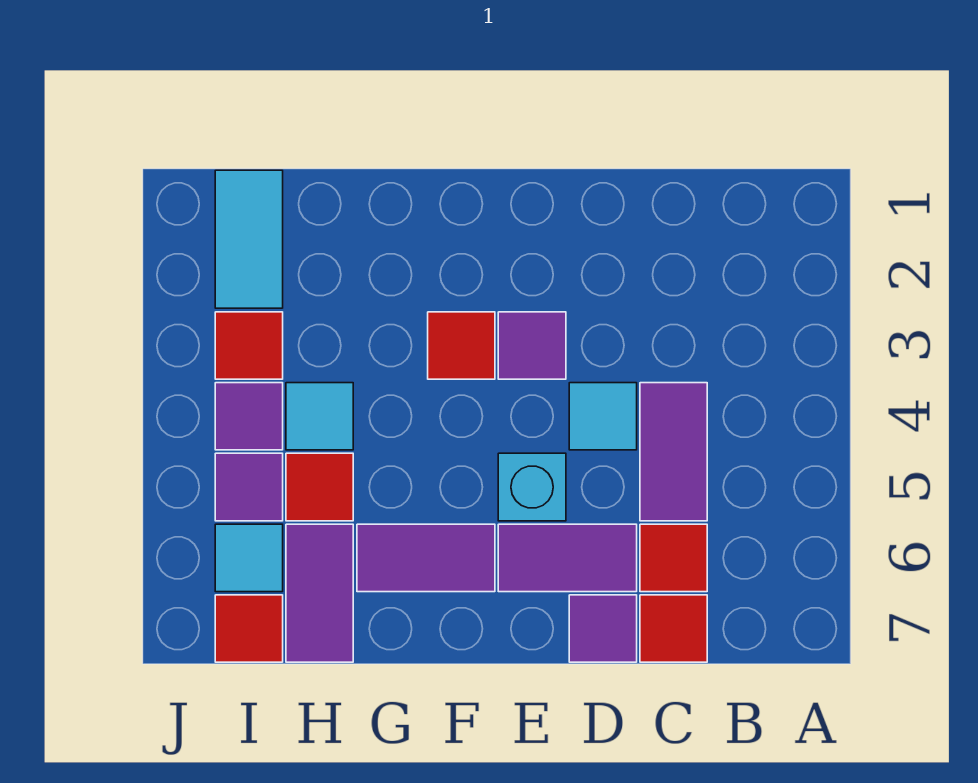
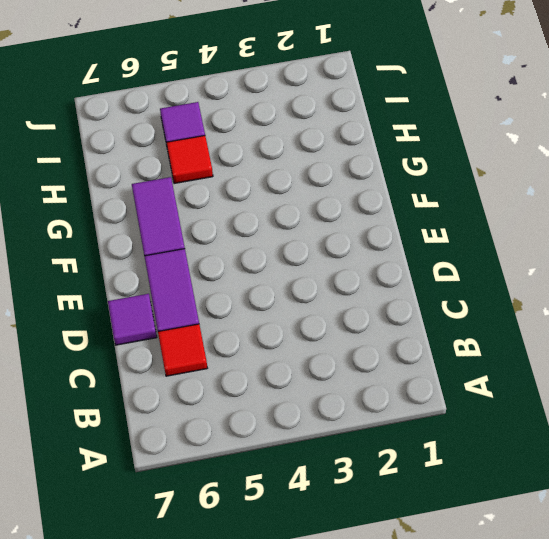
none -> purple tile C4:C5 level 1
none -> red tile C7 level 1
none -> cyan tile D4 level 1

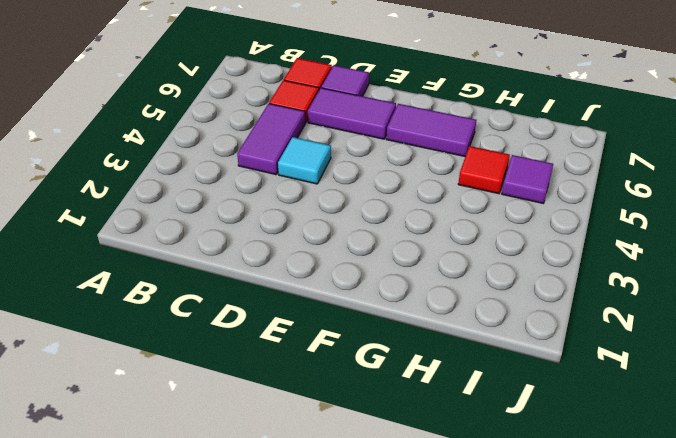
none -> purple tile E3 level 1
none -> cyan brick E5 level 1
none -> red tile F3 level 1

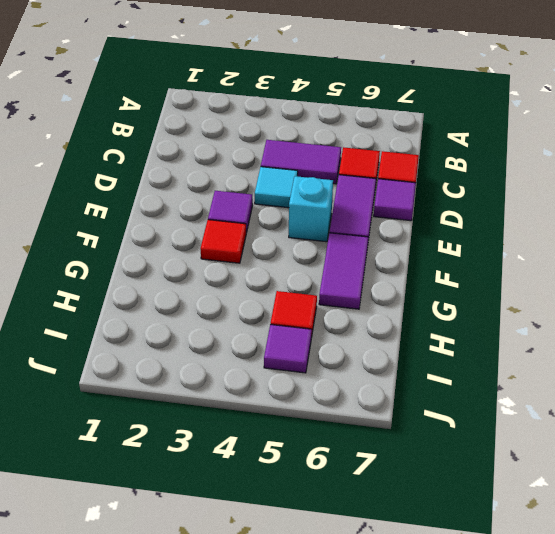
none -> cyan tile H4 level 1
none -> purple tile H6:H7 level 1
none -> cyan tile I1:I2 level 1

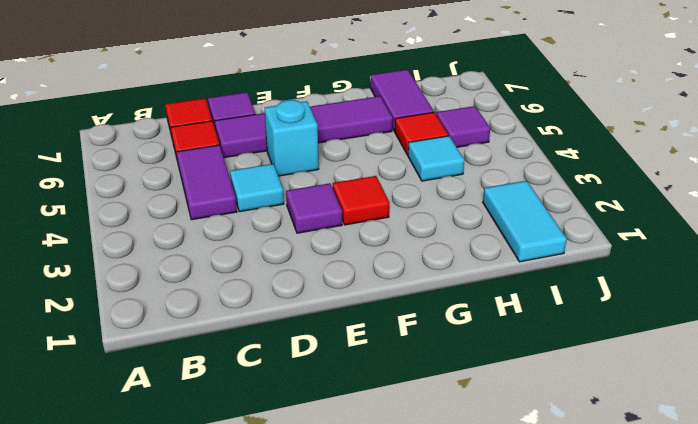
none -> red tile I3 level 1
none -> purple tile I4 level 1
none -> cyan tile I6 level 1

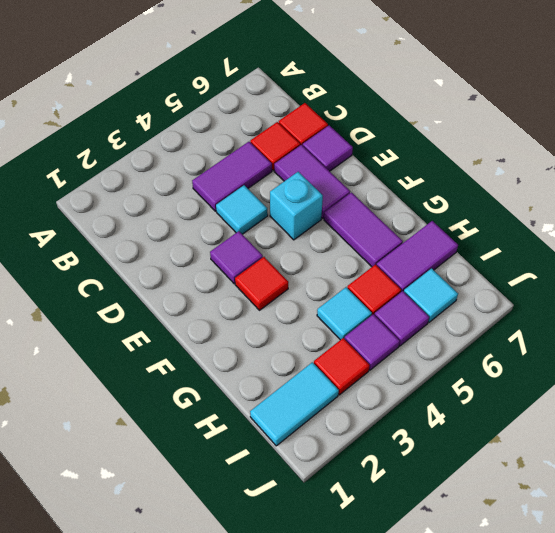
none -> red tile I7 level 1

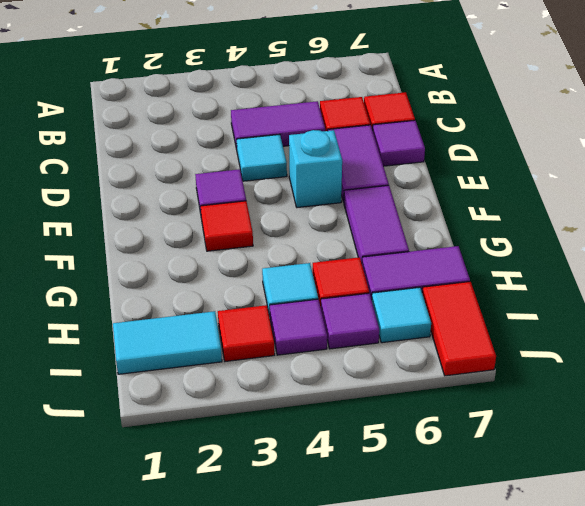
red tile I7:J7 level 1 -> red tile I7 level 1

